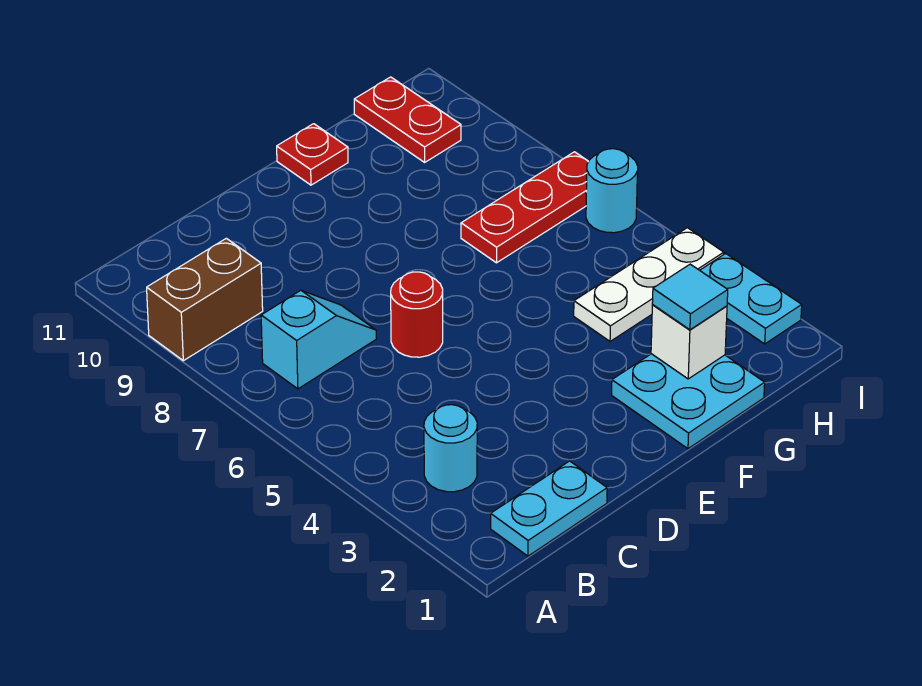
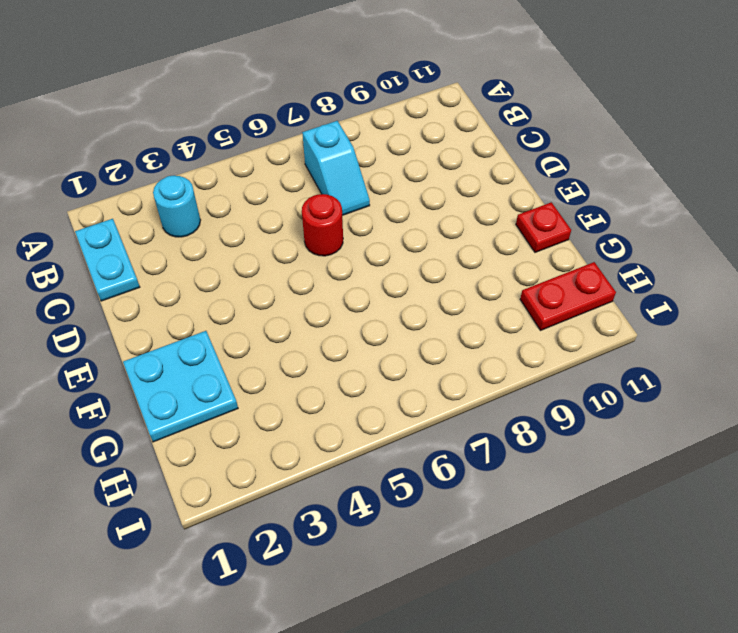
none -> brown brick A9:B9 level 1
none -> white plate G4:I4 level 1
none -> red plate G7:I7 level 1

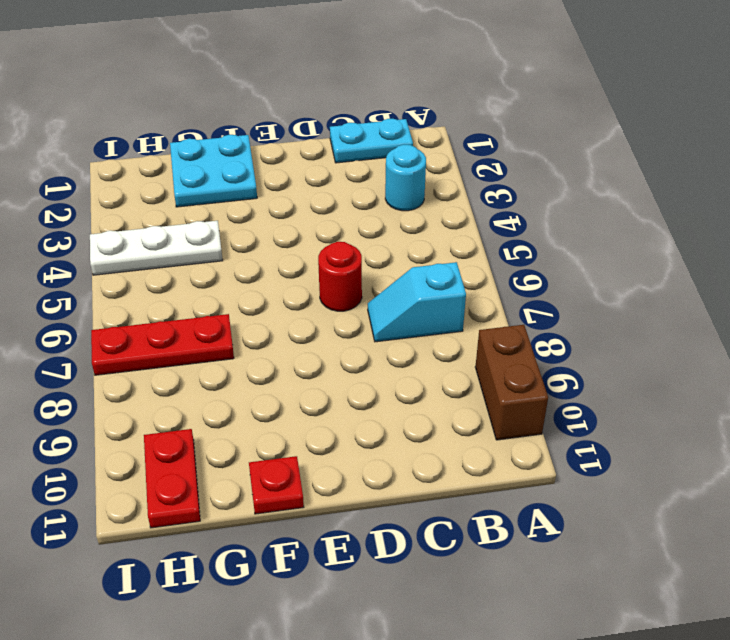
brown brick A9:A10 level 1 -> brown brick A9:B9 level 1
none -> cyan plate I2:I3 level 1
none -> cyan round brick I6 level 1
none -> white brick G2 level 2

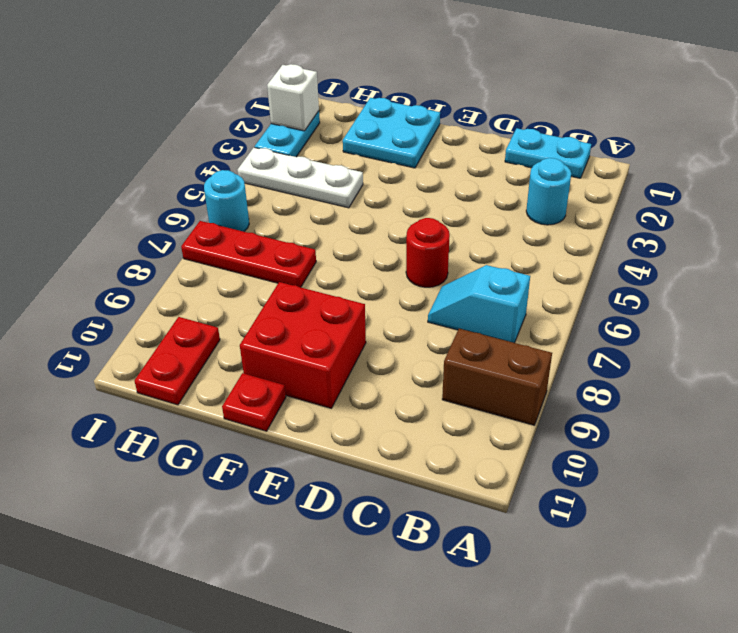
red brick E9:F10 level 1 -> none
white brick I2 level 2 -> white brick G2 level 2
none -> cyan tile G2 level 3

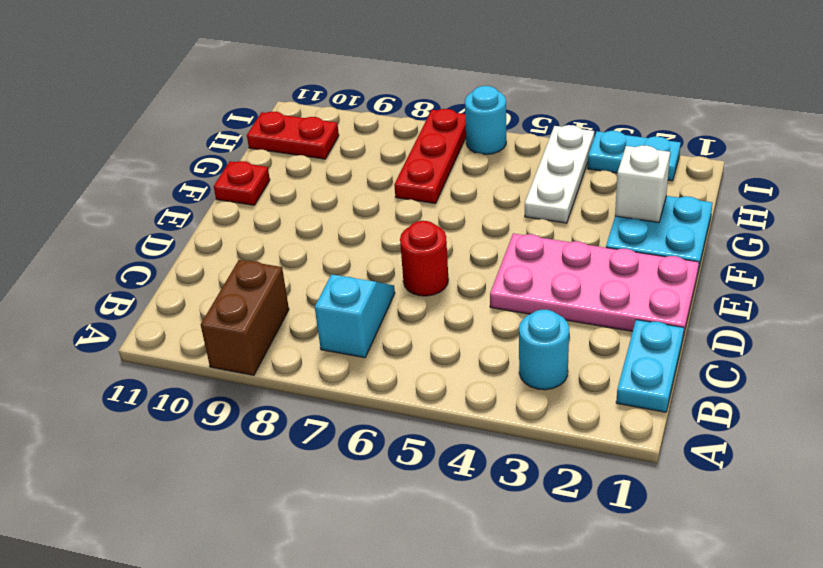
pink plate D1:E4 level 1 -> none
none -> cyan tile G2 level 3

